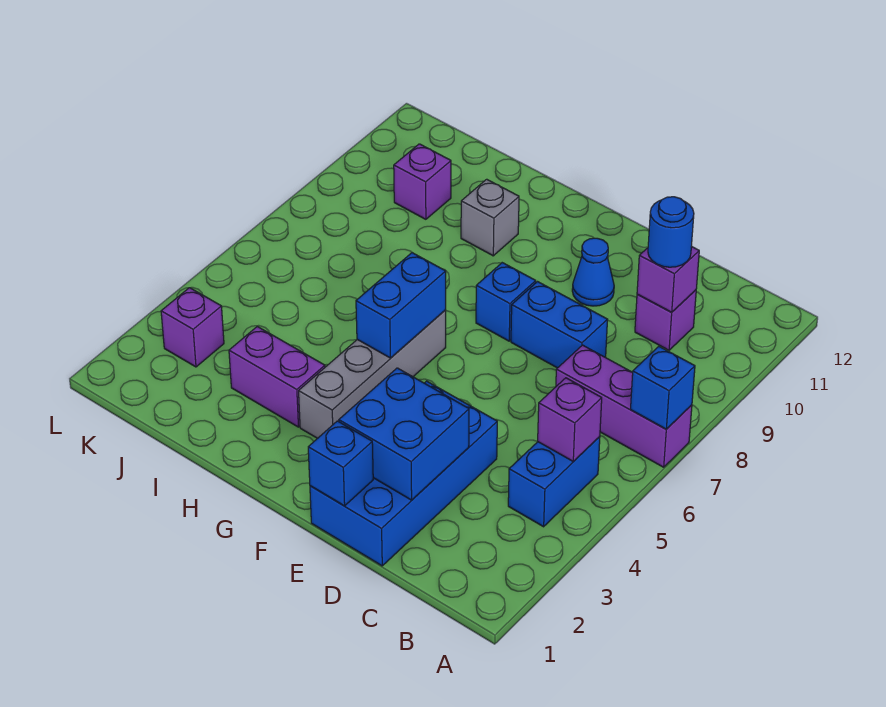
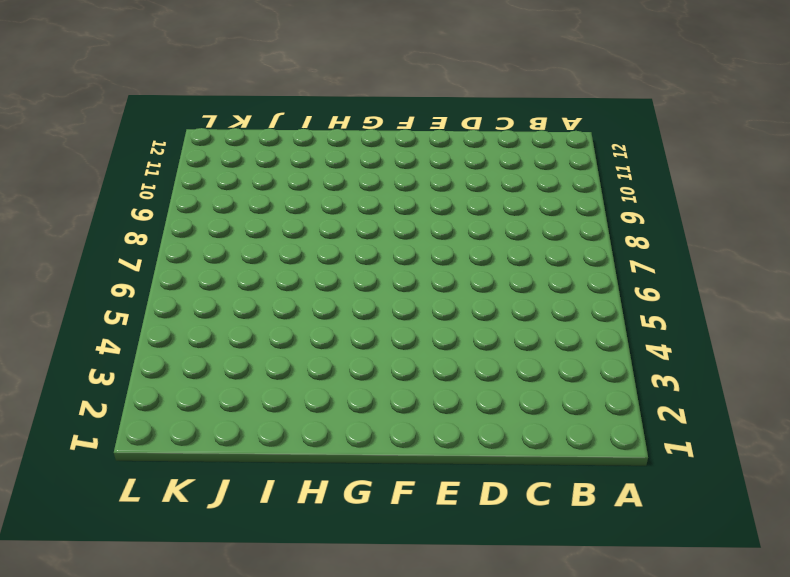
none -> purple brick A7:C7 level 1
none -> blue brick B4:B5 level 1
none -> purple brick C10 level 1

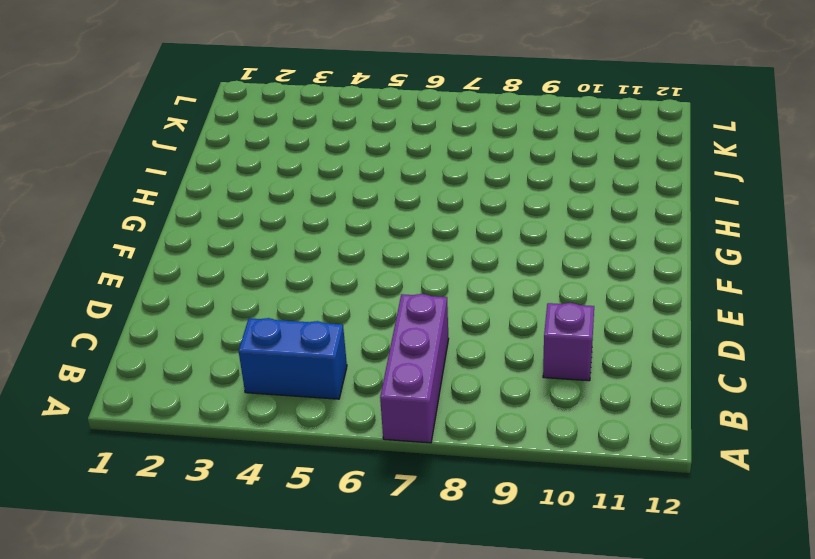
none -> blue brick D1:E4 level 1
none -> blue brick D8:E8 level 1
none -> blue cone E10 level 1

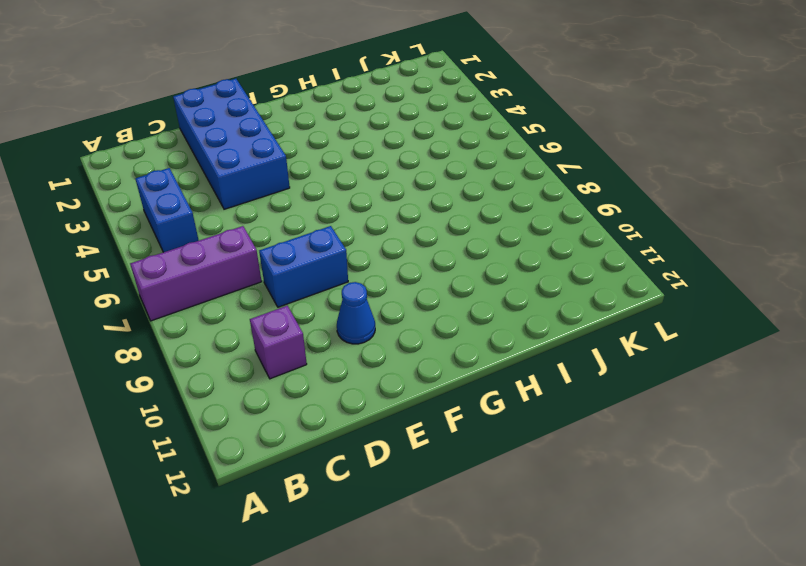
none -> blue brick F8 level 1
none -> grey brick G3:G6 level 1
none -> purple brick H3:I3 level 1

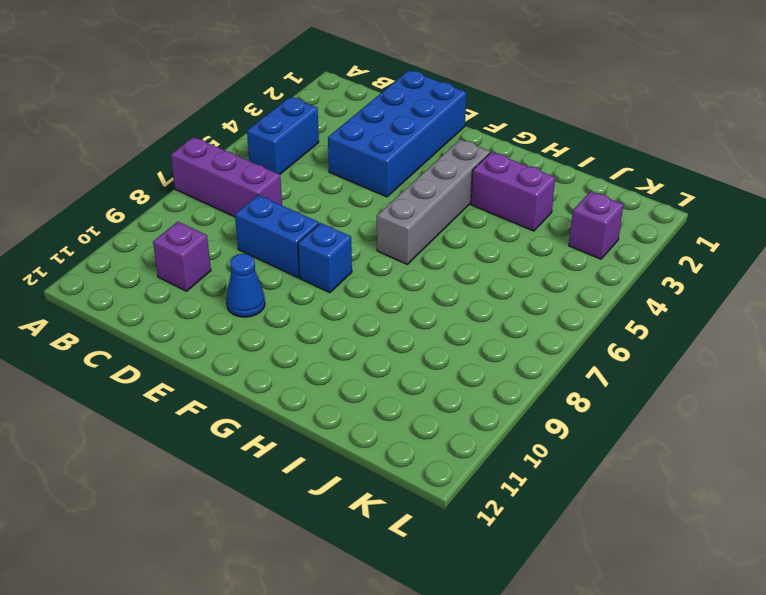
none -> grey brick H10 level 1
none -> purple brick J10 level 1
none -> blue brick A7 level 2

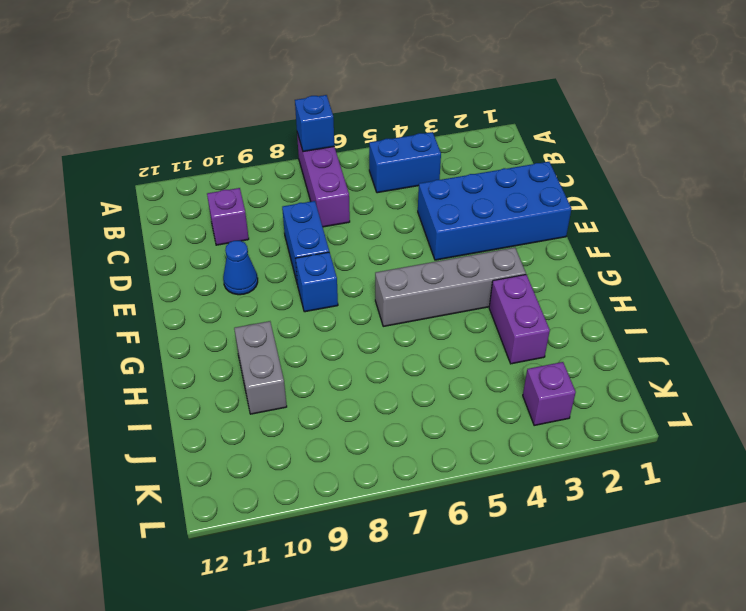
grey brick H10:I10 level 1 -> grey brick H10 level 1
none -> purple brick J10 level 1
none -> purple brick B5 level 2
none -> purple brick C10 level 2

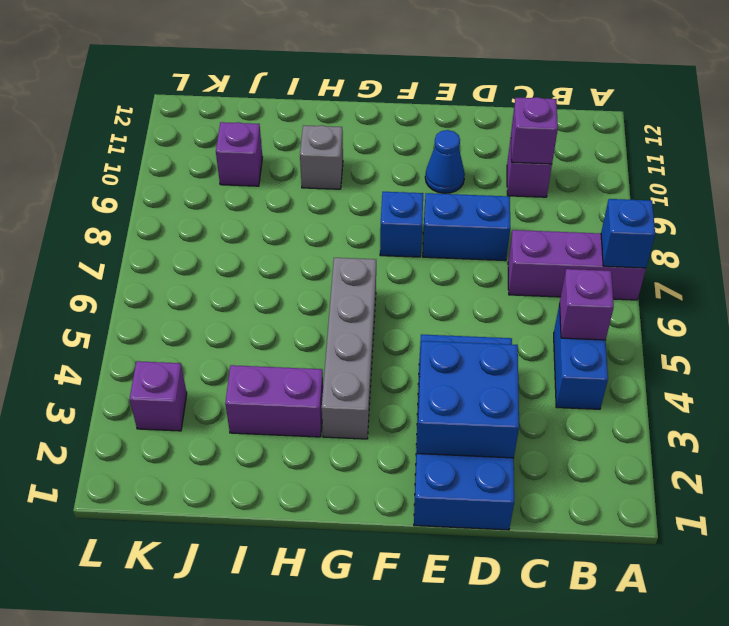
none -> blue brick E1 level 2
none -> blue brick G5:G6 level 2
none -> blue round brick C10 level 3

